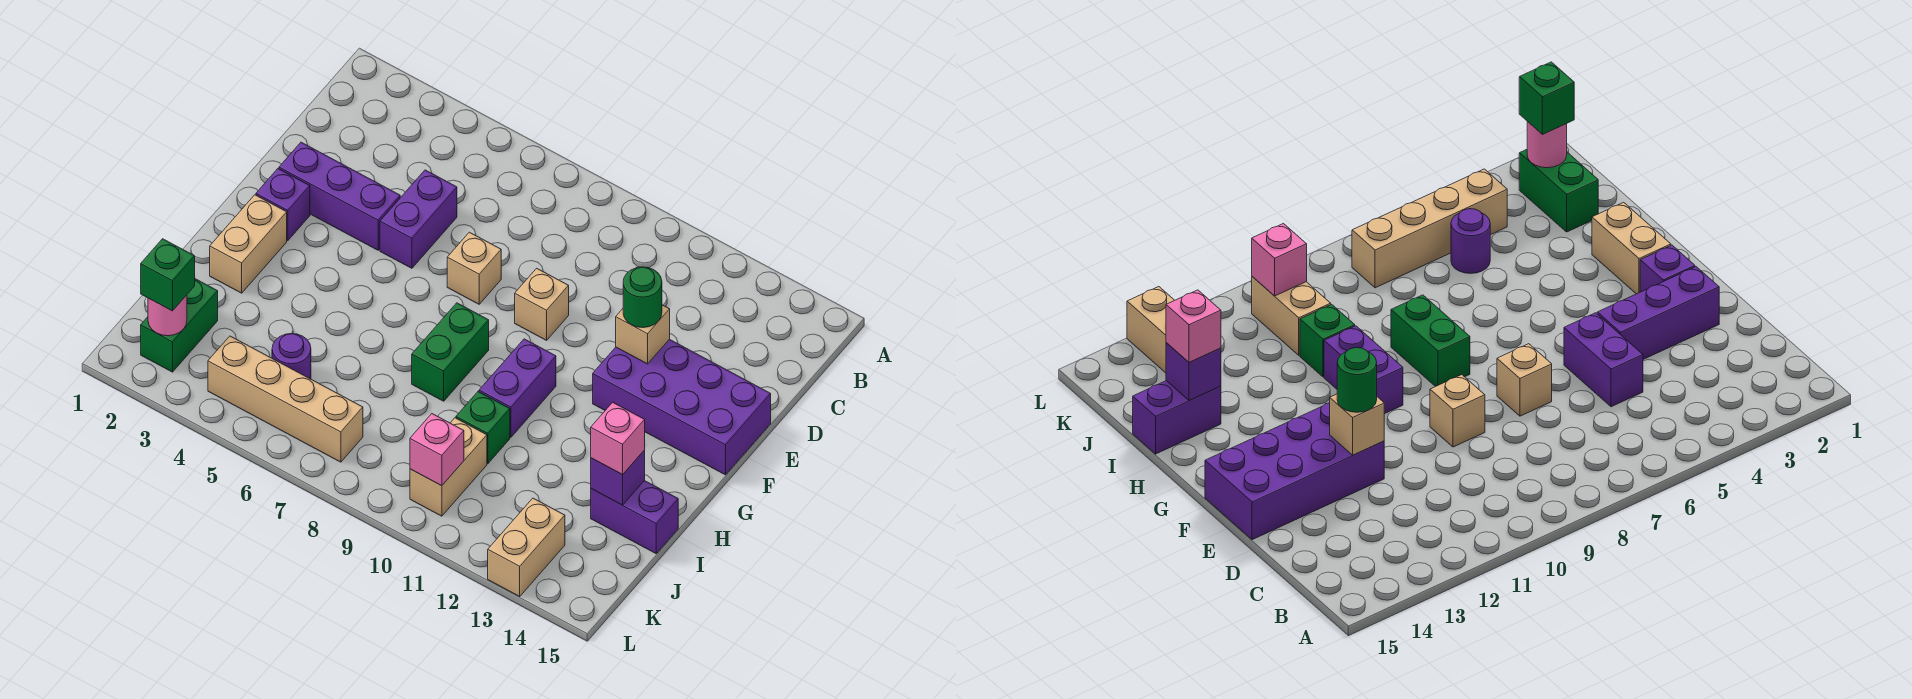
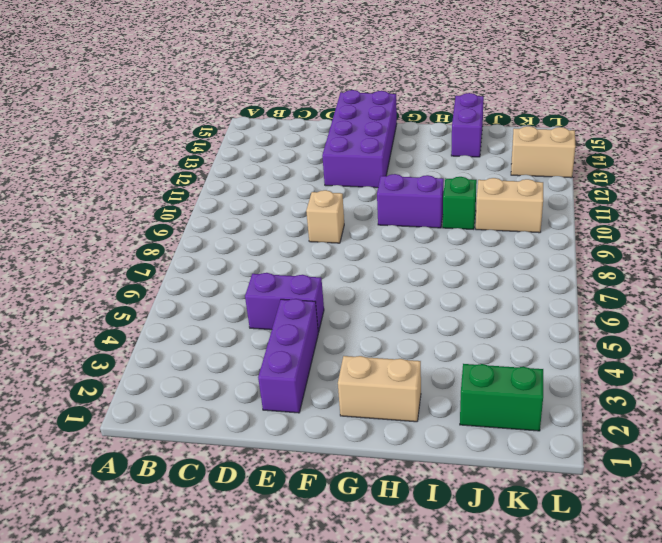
none -> tan brick E7 level 1
none -> purple brick F2 level 1
none -> green brick G8:H8 level 1

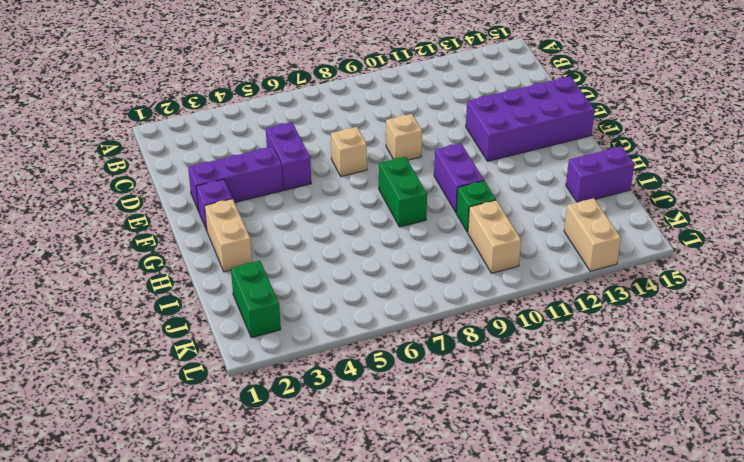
none -> purple round brick J5 level 1
none -> tan brick K4:K7 level 1
none -> tan brick E12 level 2

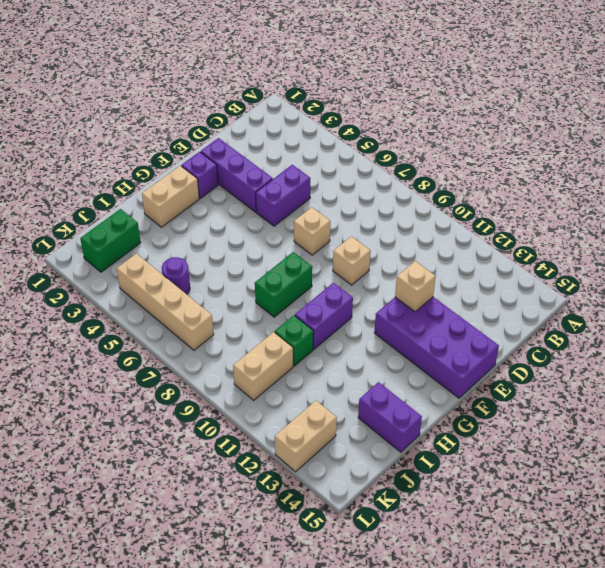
none -> purple brick I14 level 2
none -> pink round brick K2 level 2
none -> pink brick K10 level 2

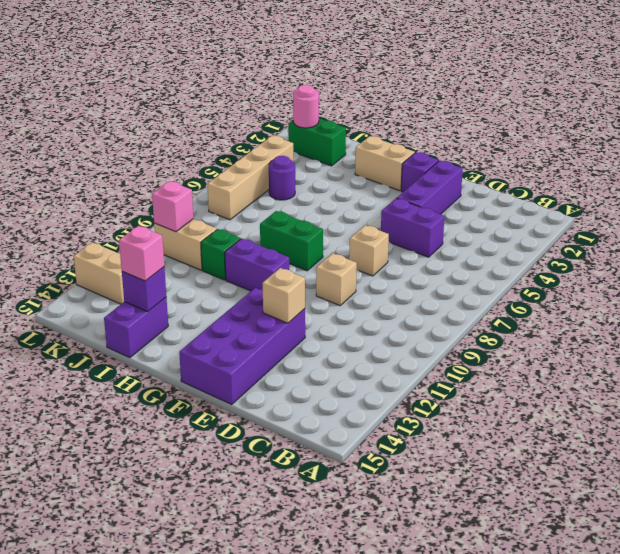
none -> green round brick E12 level 3
none -> green brick K2 level 3

